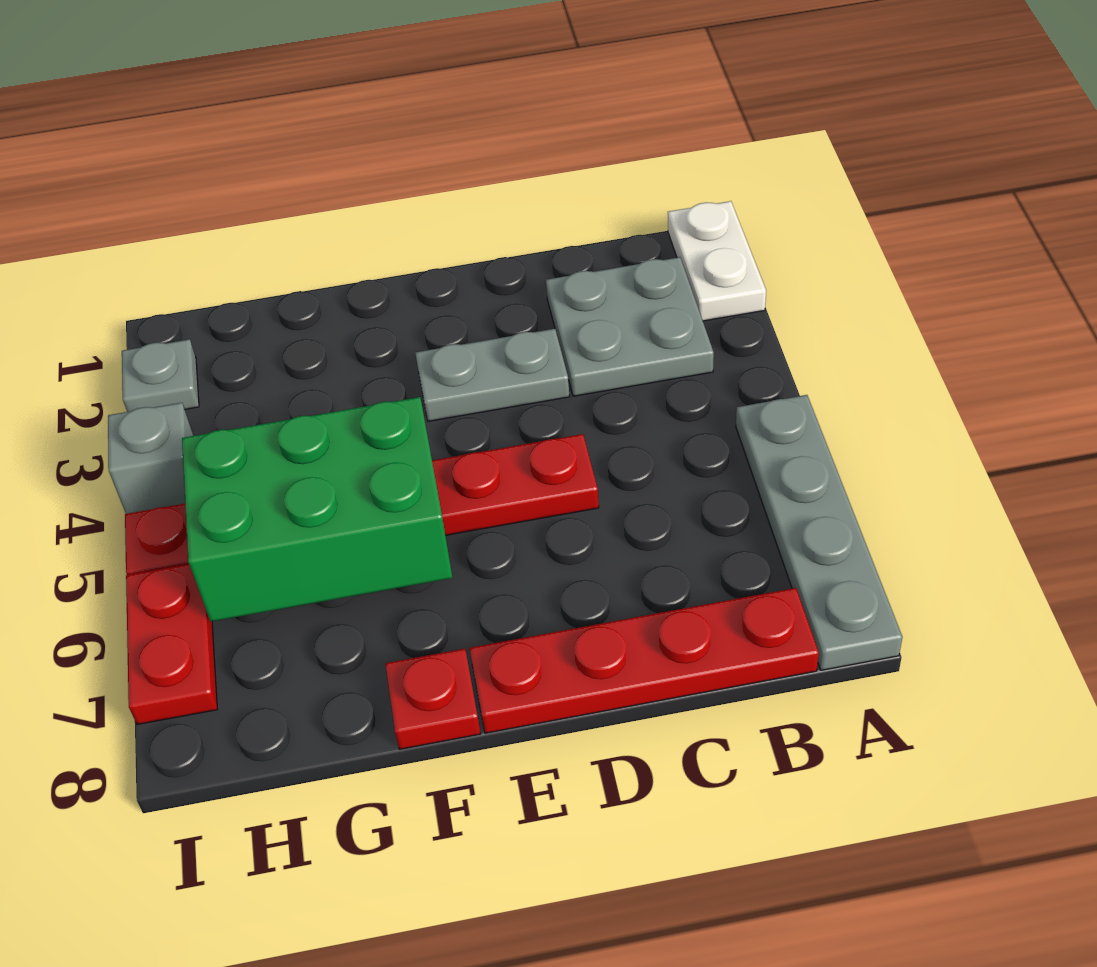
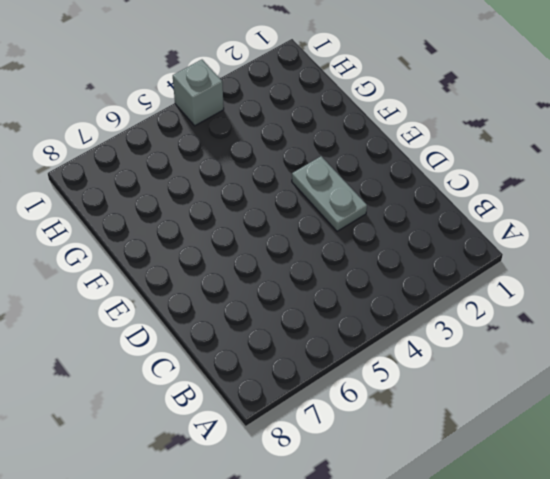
none -> white plate A1:A2 level 1
none -> grey plate A5:A8 level 1

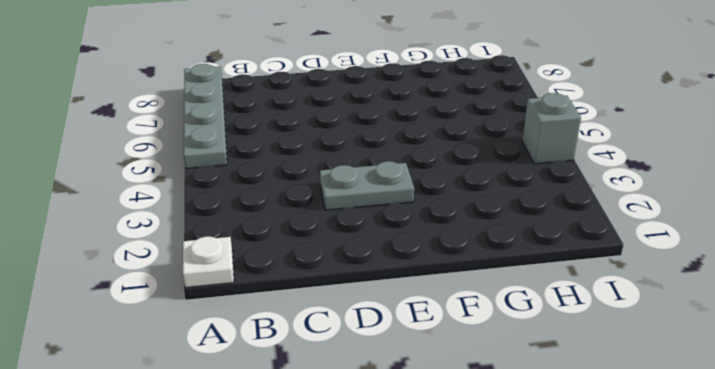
white plate A1 level 1 -> white plate A1:A2 level 1
none -> grey plate B2:C3 level 1
none -> red plate B8:E8 level 1

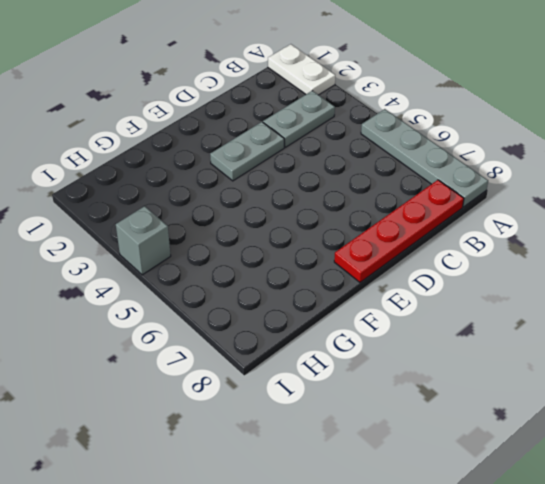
grey plate B3:C3 level 1 -> grey plate B2:C3 level 1
none -> red plate D5:I5 level 1
none -> red plate F8 level 1

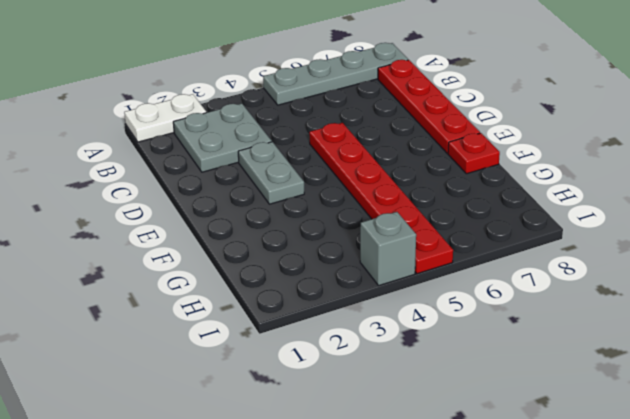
none -> grey plate I2 level 1
none -> red plate I6:I7 level 1

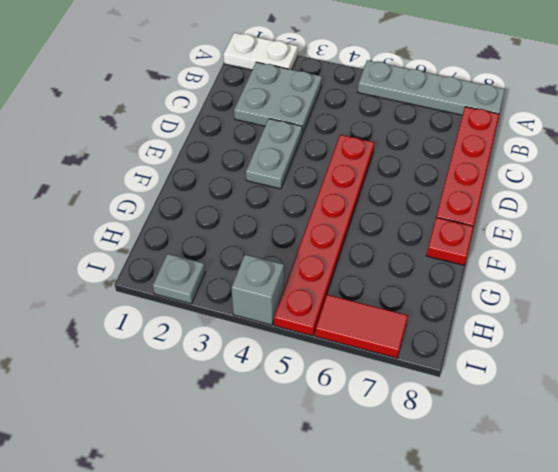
red tile I6:I7 level 1 -> red plate I6:I7 level 1
none -> green brick F5:H6 level 2

